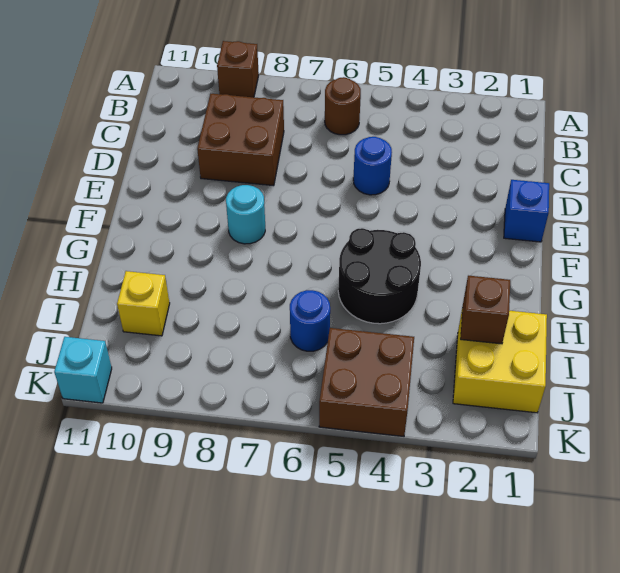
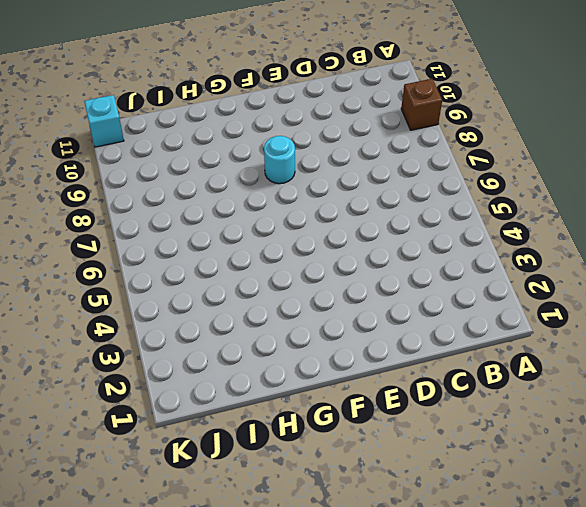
none -> brown round brick B6 level 1
none -> brown brick C8:D9 level 1
none -> blue round brick D5 level 1

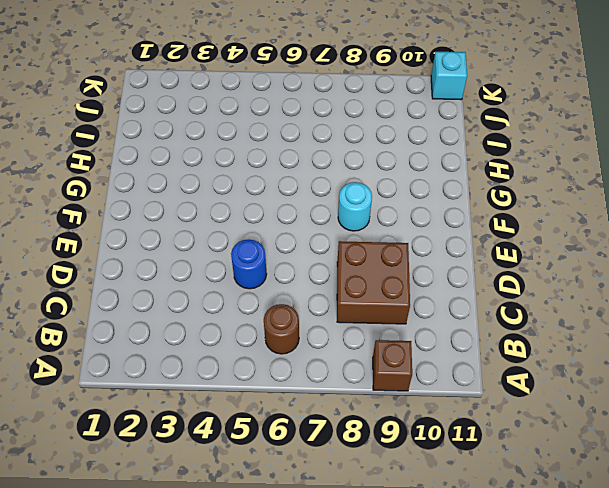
none -> blue brick E1 level 1
none -> black round brick G4:H5 level 1
none -> yellow brick I1:J2 level 1

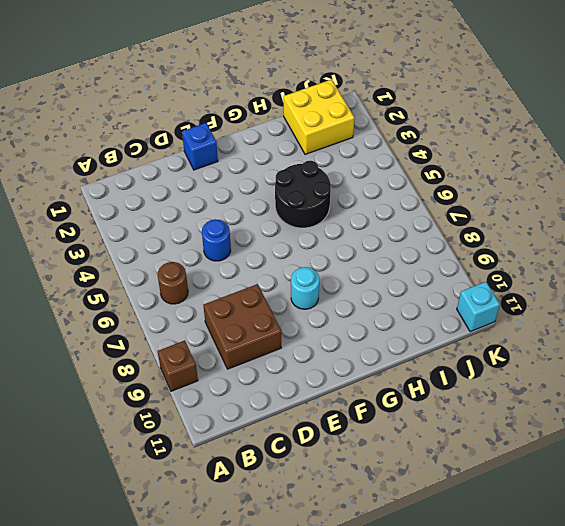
none -> blue round brick I6 level 1
none -> yellow brick I10 level 1
none -> brown brick J4:K5 level 1

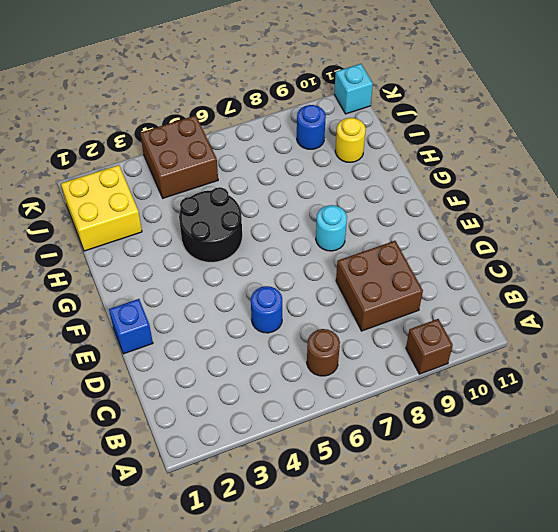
yellow round brick I10 level 1 -> yellow brick I10 level 1
blue round brick J9 level 1 -> blue round brick I6 level 1
none -> brown brick I2 level 2

